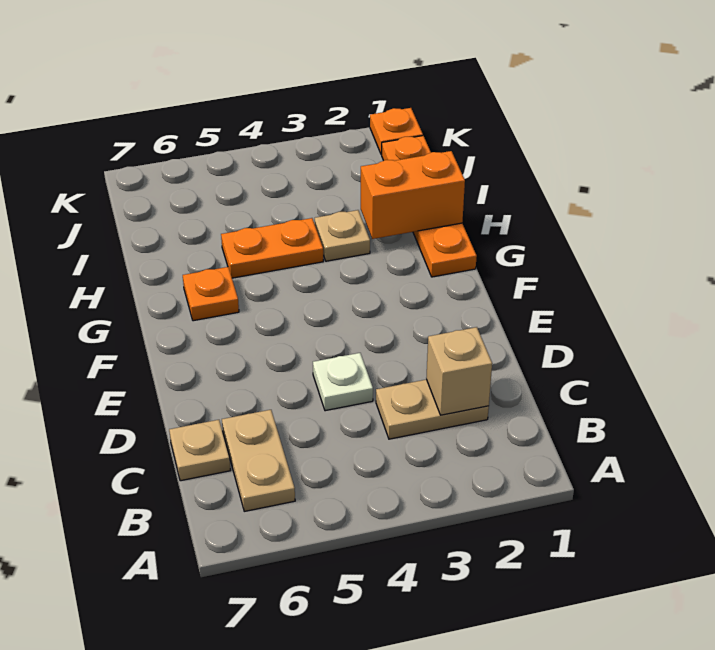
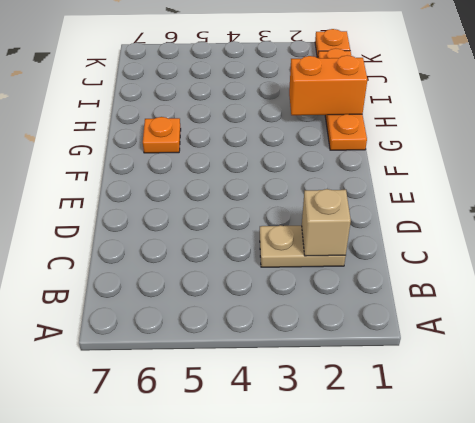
none -> tan plate B6:C6 level 1
none -> tan plate C7 level 1

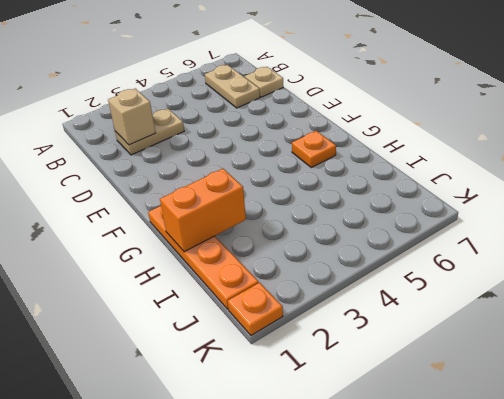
none -> white plate D4 level 1
none -> tan plate H3 level 1

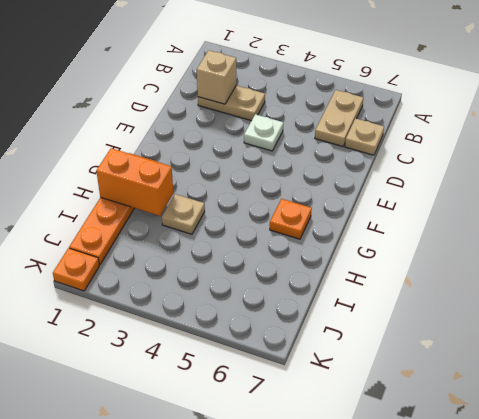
none -> orange plate H4:H5 level 1

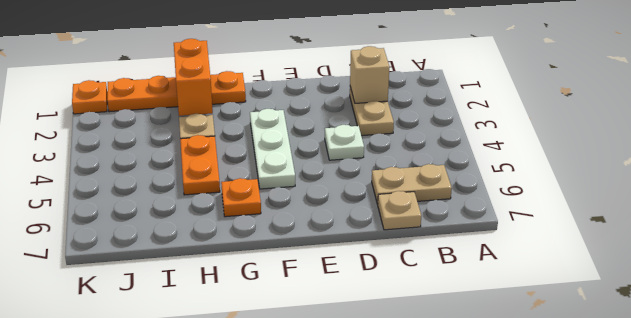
white plate F3:F5 level 1 -> none

